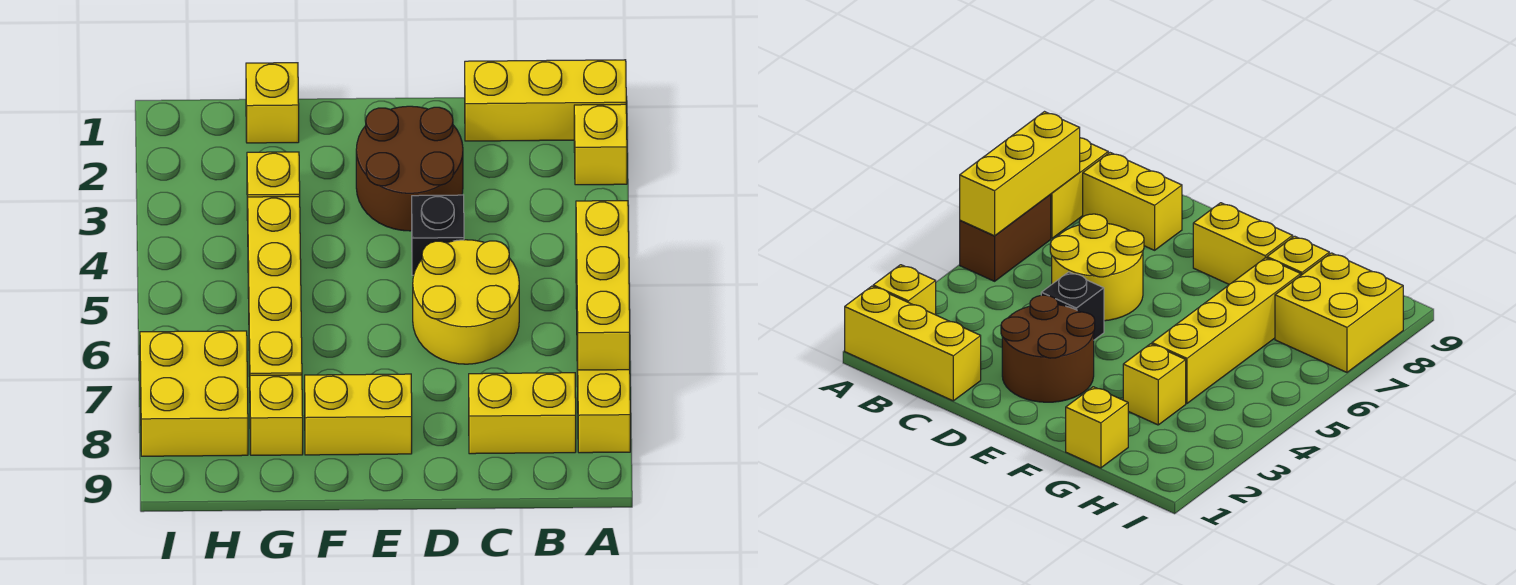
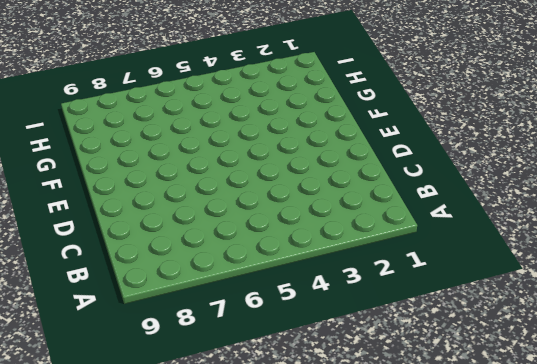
none -> yellow brick A1:C1 level 1
none -> yellow brick A2 level 1
none -> brown brick A5:A6 level 1

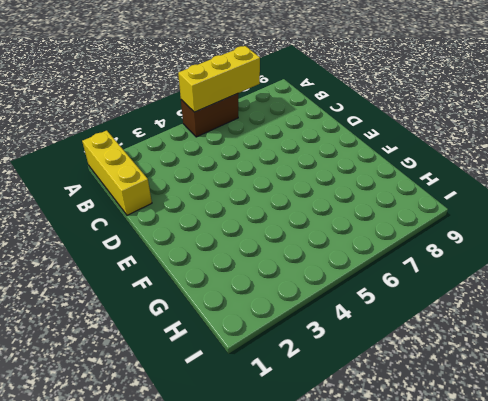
none -> yellow brick A2 level 1
none -> yellow brick A7:A8 level 1
none -> yellow brick B8:C8 level 1

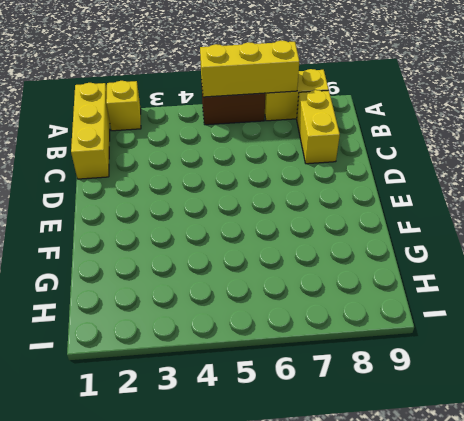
none -> yellow round brick C5:D6 level 1
none -> brown round brick D2:E3 level 1
none -> black brick D4 level 1

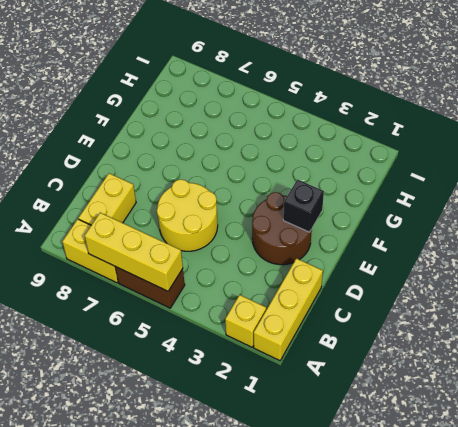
black brick E2 level 2 -> black brick D4 level 1
none -> yellow brick E8:F8 level 1
none -> yellow brick G1 level 1
none -> yellow brick G3 level 1

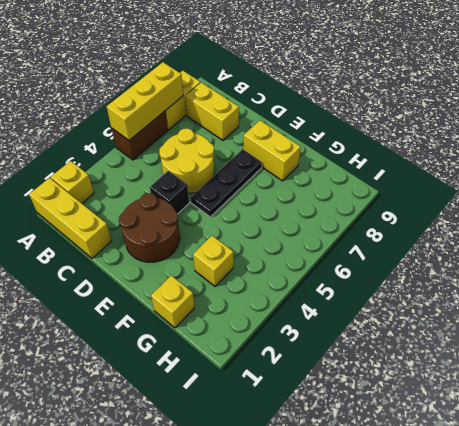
black plate E5:E7 level 1 -> none
none -> yellow brick G4:G7 level 1
none -> yellow brick G8 level 1
none -> yellow brick H7:I8 level 1

